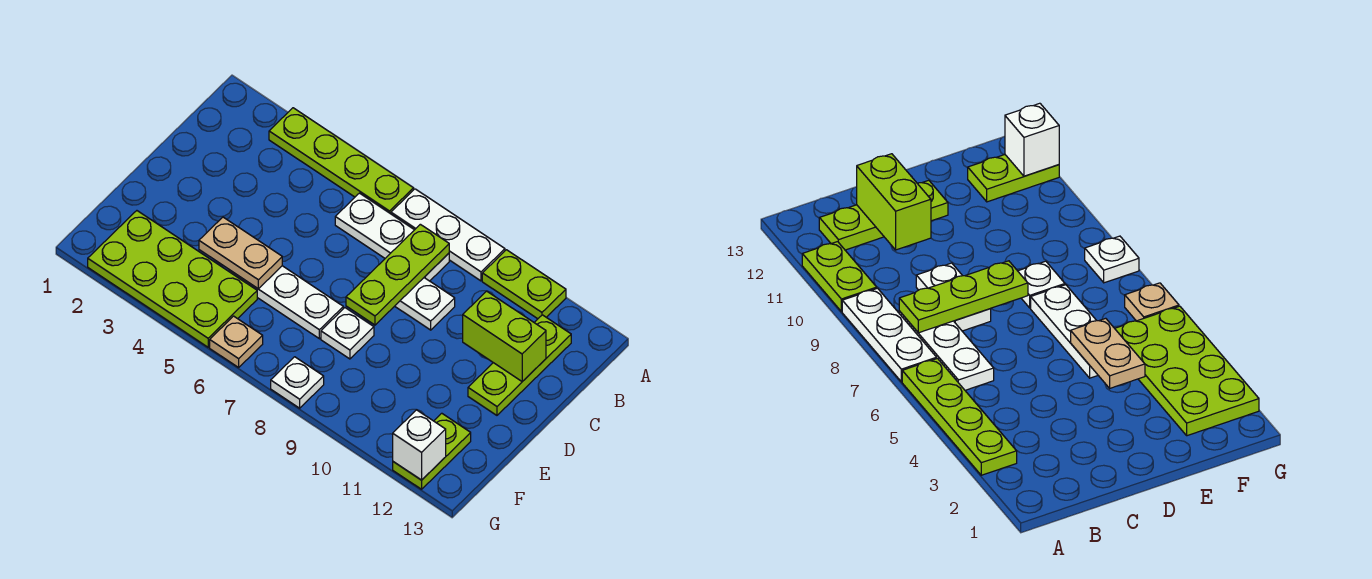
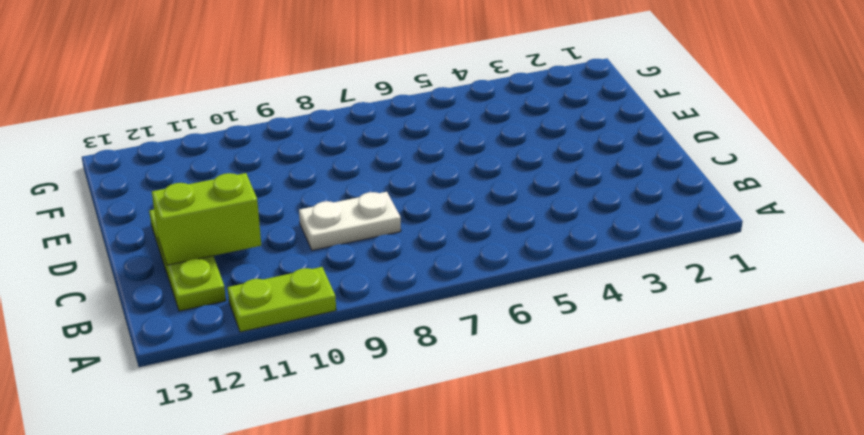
none -> lime plate A3:A6 level 1
none -> white plate A7:A9 level 1
none -> white plate B6:B8 level 1

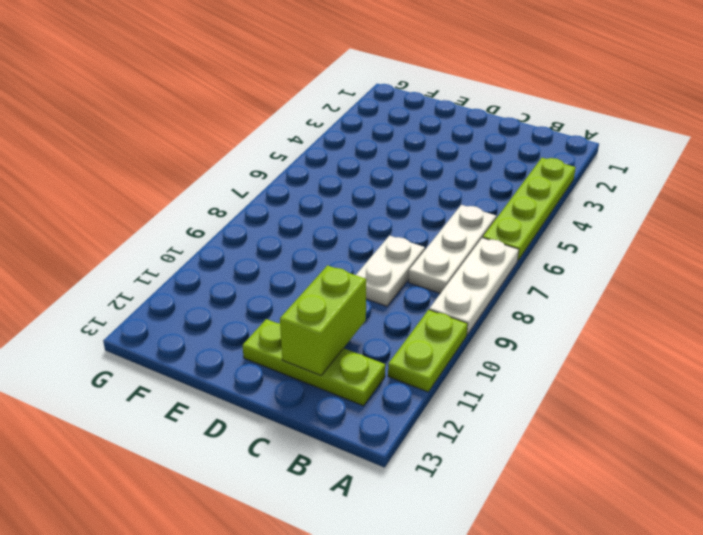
none -> white plate E5:E7 level 1
none -> white plate E8 level 1
none -> lime plate F2:G5 level 1

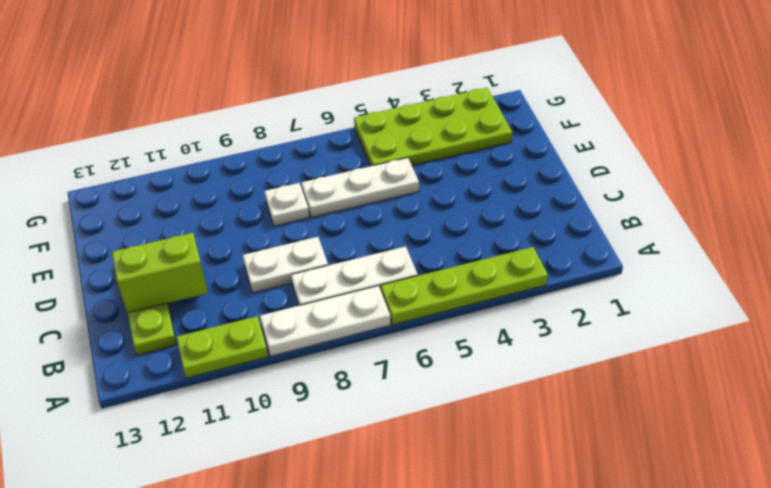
none -> lime plate F12:G12 level 1
none -> tan plate G6 level 1
none -> white plate G8 level 1

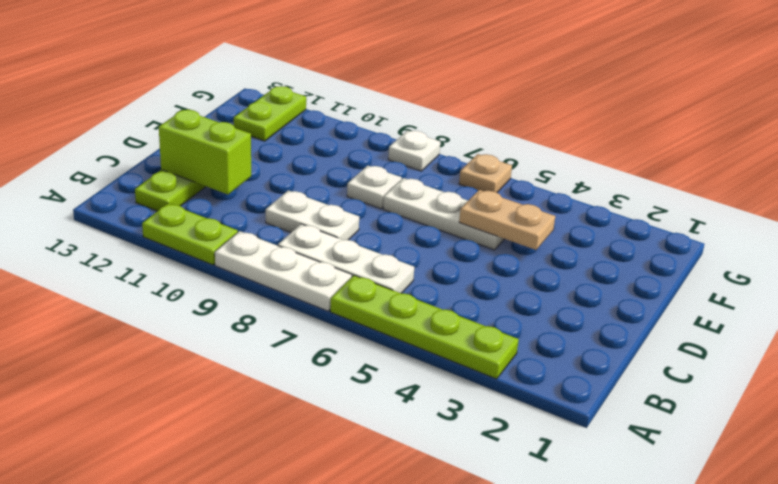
none -> lime plate F2:G5 level 1
none -> lime plate B8:D8 level 2
none -> white brick G12 level 2

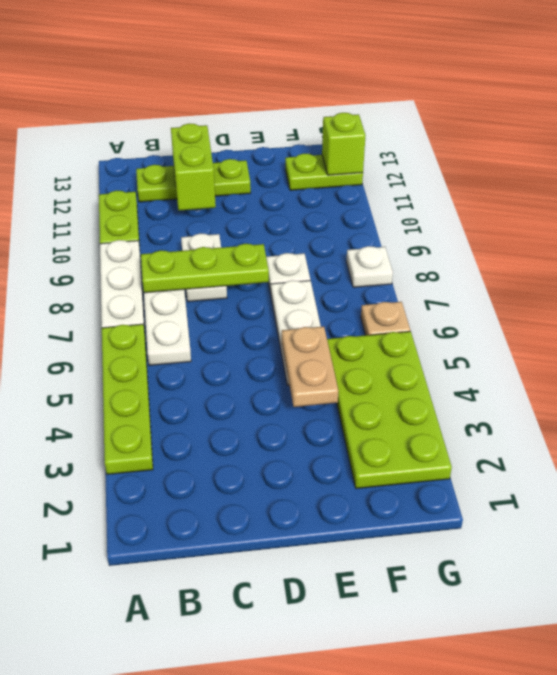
lime brick G12 level 2 -> white brick G12 level 2

